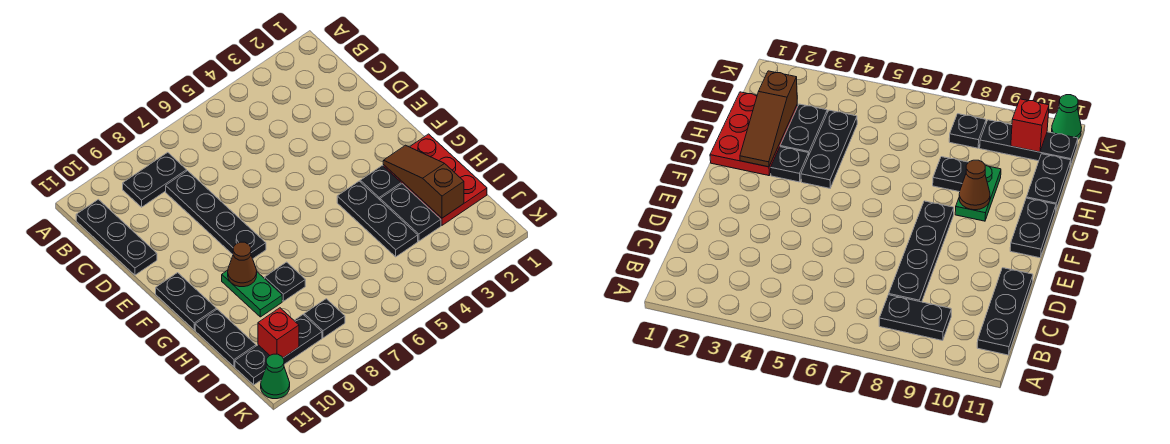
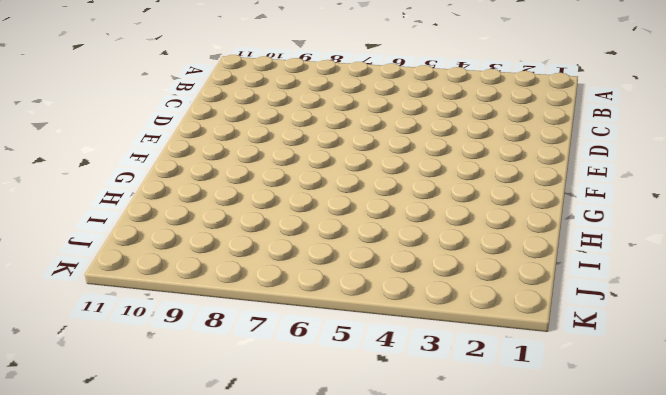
none -> black plate B8:B9 level 1
none -> black plate B11:D11 level 1
none -> black plate C8:F8 level 1

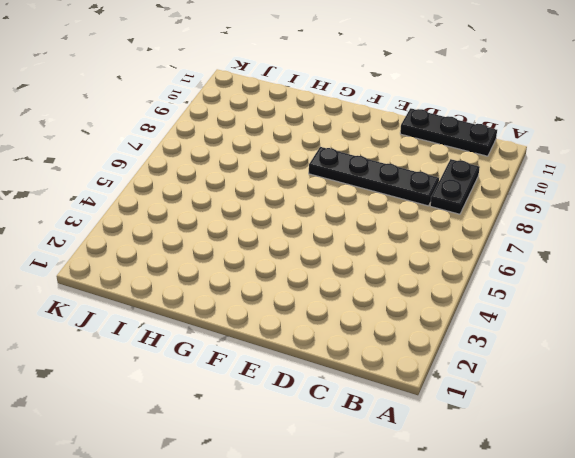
none -> black plate F11:G11 level 1
none -> red plate G1:I2 level 1
none -> black plate G3 level 1

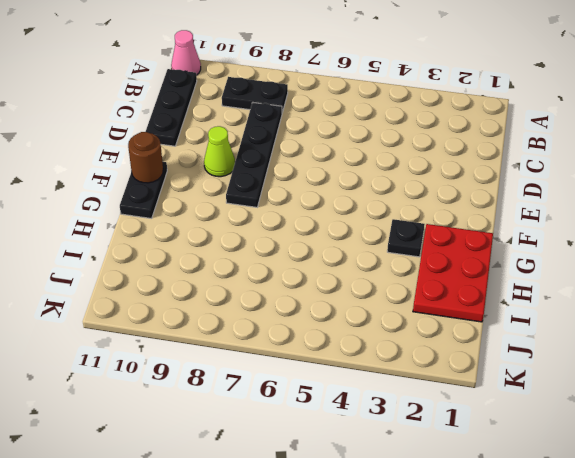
pink cone A11 level 1 -> none
lime cone E9 level 1 -> none
brown round brick F11 level 2 -> none
none -> black plate G4:I4 level 1
none -> green plate G9:H9 level 1
none -> black plate H3:I3 level 1

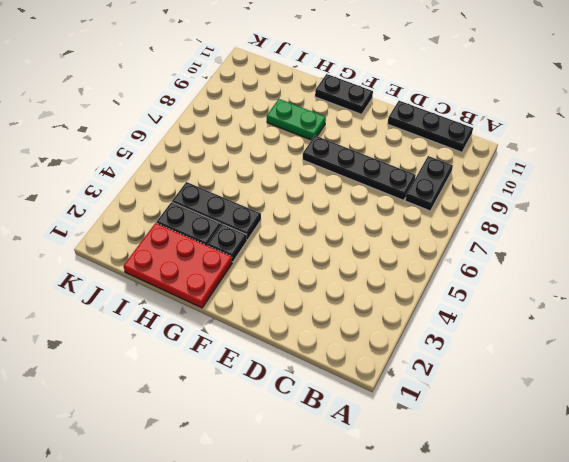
none -> black plate H8 level 1
none -> black plate H11:I11 level 1
none -> black plate J8 level 1

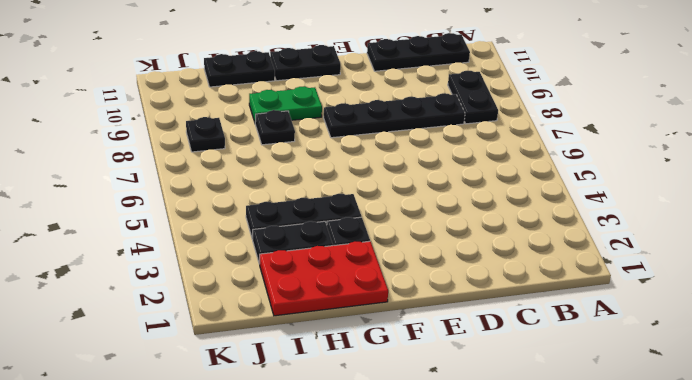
none -> black plate J9:J11 level 1
none -> green cone K11 level 1
none -> brown slope G2:I2 level 2 top I

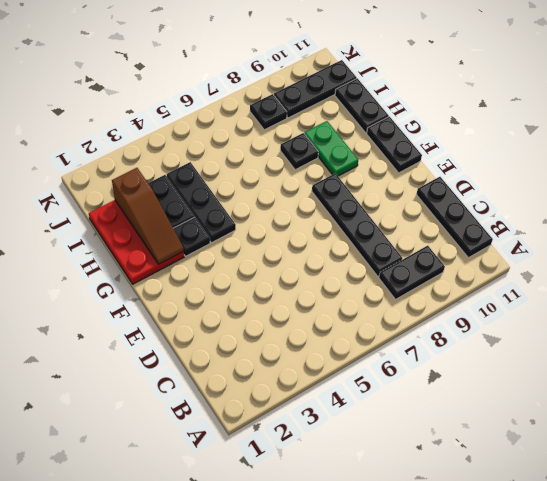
none -> green cone K11 level 1
none -> brown cone G9 level 2
none -> red brick J10 level 2

